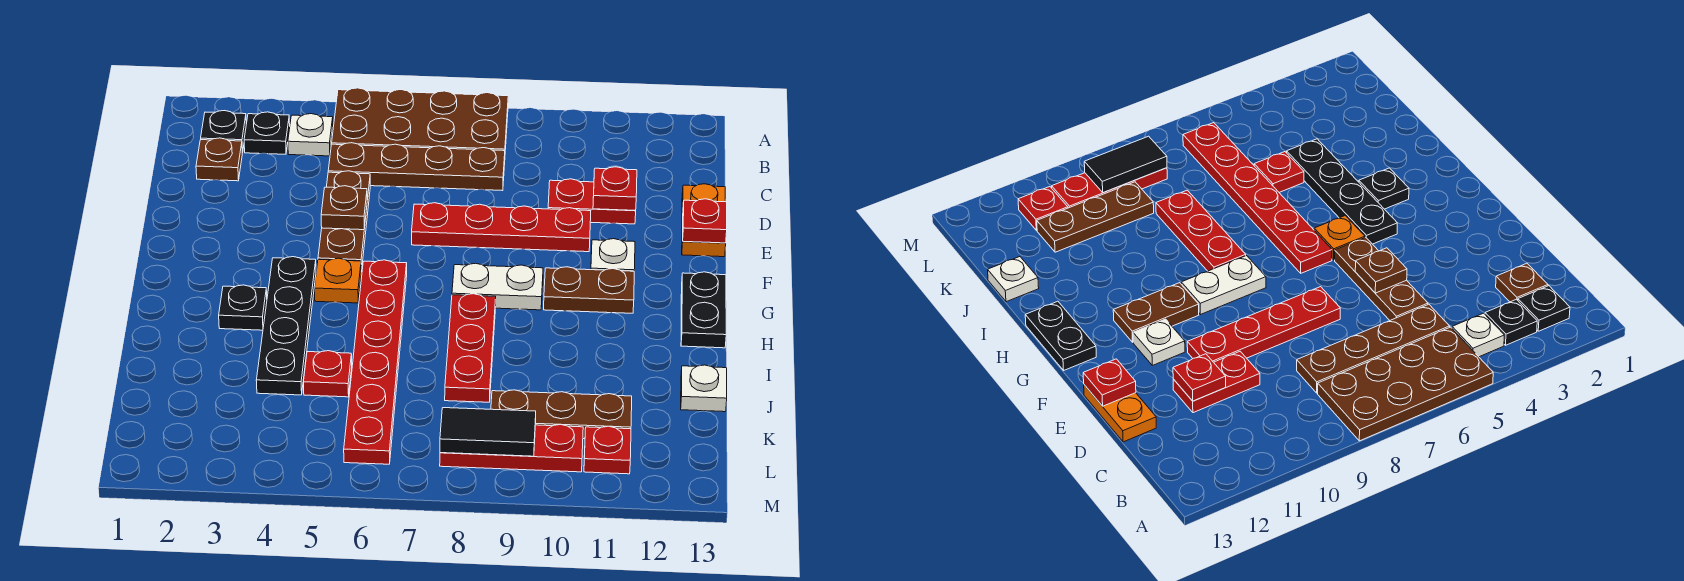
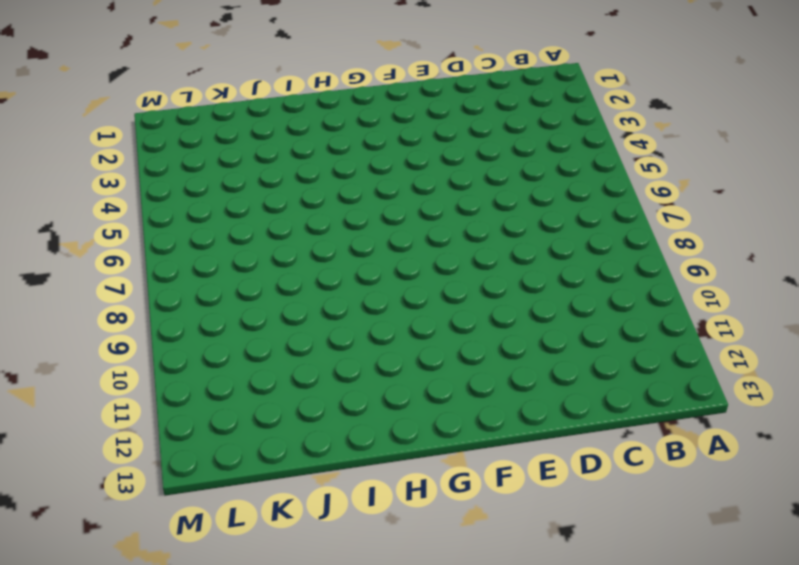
none -> brown plate A5:B8 level 1
none -> black plate B2 level 1
none -> black plate B3 level 1

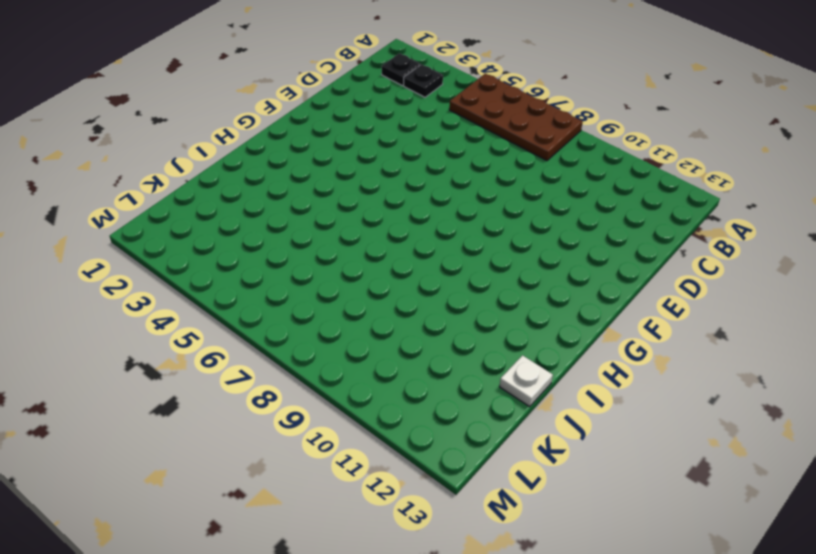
none -> white plate B4 level 1
none -> brown plate C2 level 1
none -> brown plate C5:C8 level 1

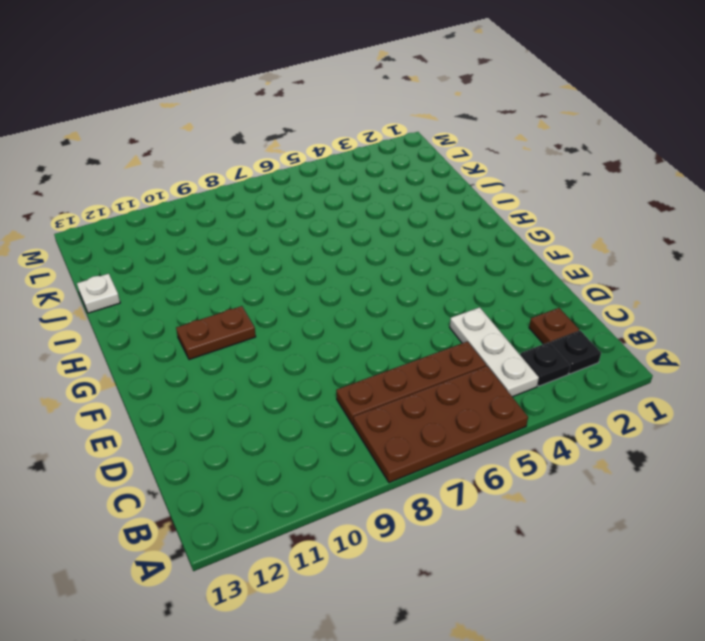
white plate B4:D4 level 1 -> white plate B4 level 1
none -> brown plate D5:F5 level 1
none -> red plate D10:D11 level 1
none -> orange plate D13:E13 level 1

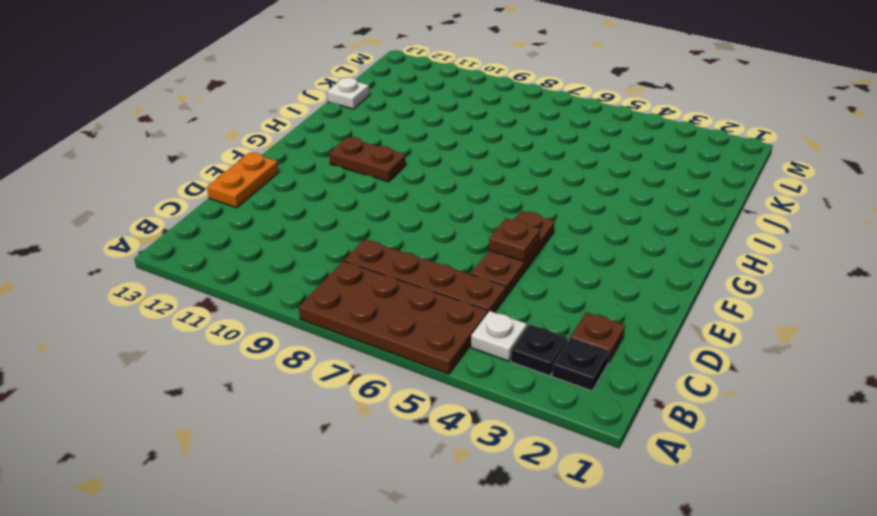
none -> red plate D10:D11 level 1
none -> red plate E7:E10 level 1
none -> white plate F11 level 1

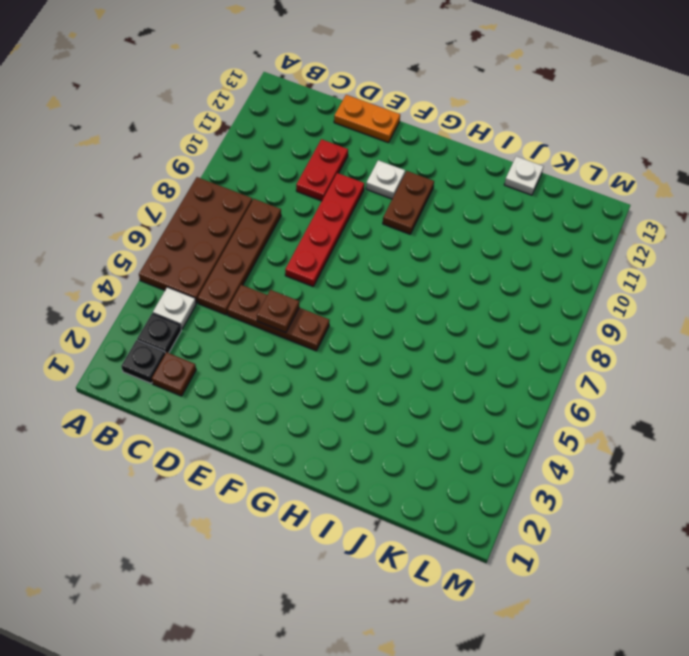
none -> black plate G4:J4 level 1
none -> orange plate G5 level 1
none -> red plate G6:L6 level 1

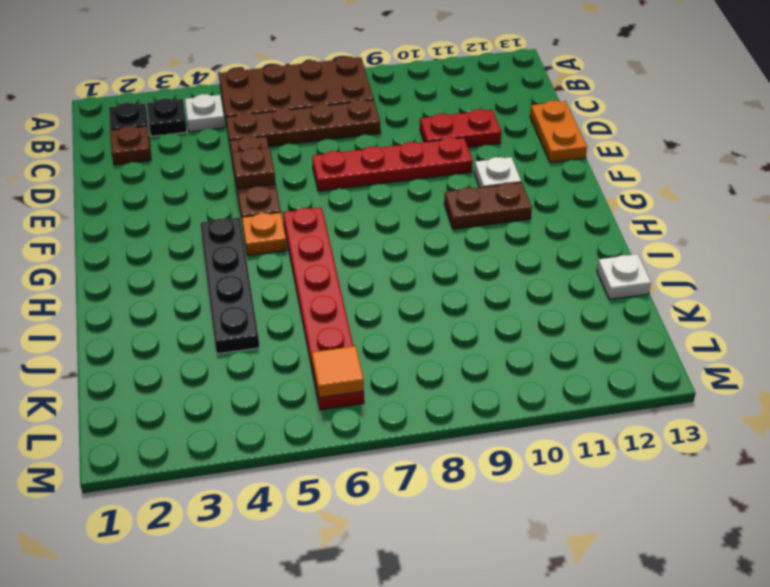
orange tile L6 level 2 -> none
none -> white plate G8:G9 level 1
none -> black plate G13:H13 level 1
none -> black plate H3 level 1

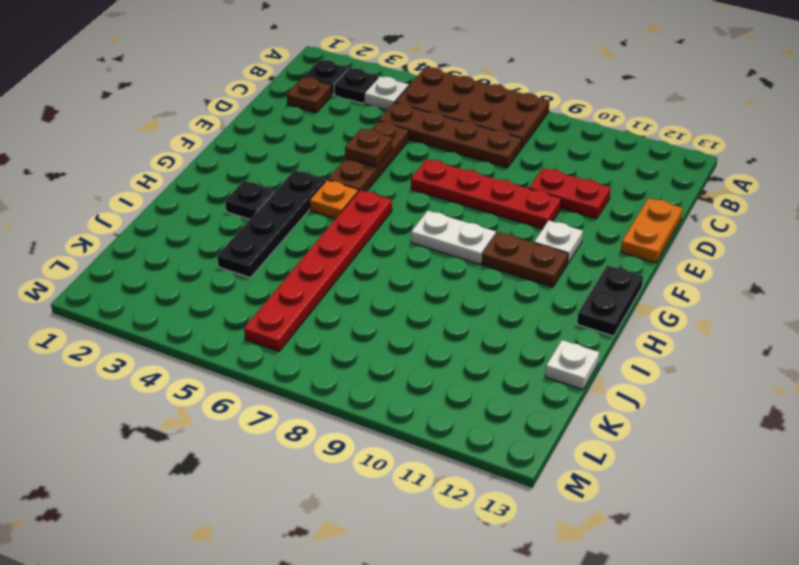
none -> red plate H8:J8 level 1
none -> red plate J5 level 1
none -> brown plate K9:K11 level 1

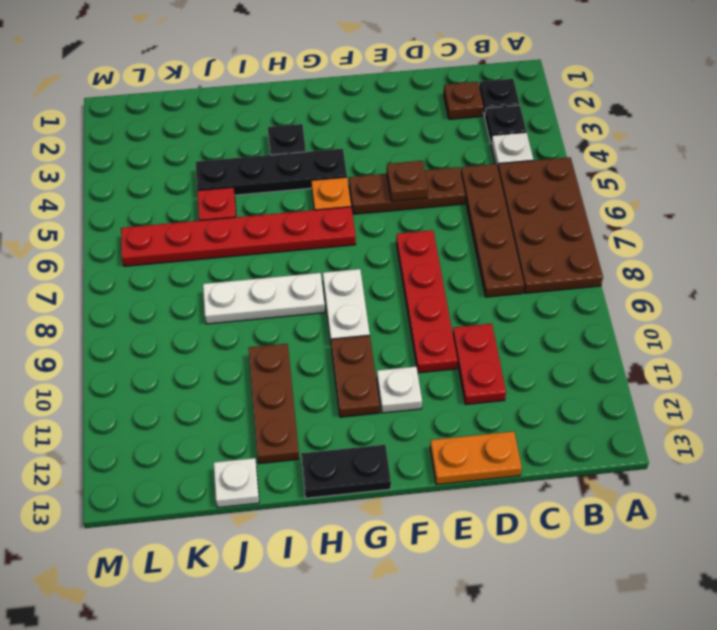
white plate H8:J8 level 1 -> red plate H8:J8 level 1
brown plate I10:I12 level 1 -> brown plate K9:K11 level 1
none -> red plate L8:L10 level 1
none -> red plate L11 level 1
none -> red plate D11 level 2

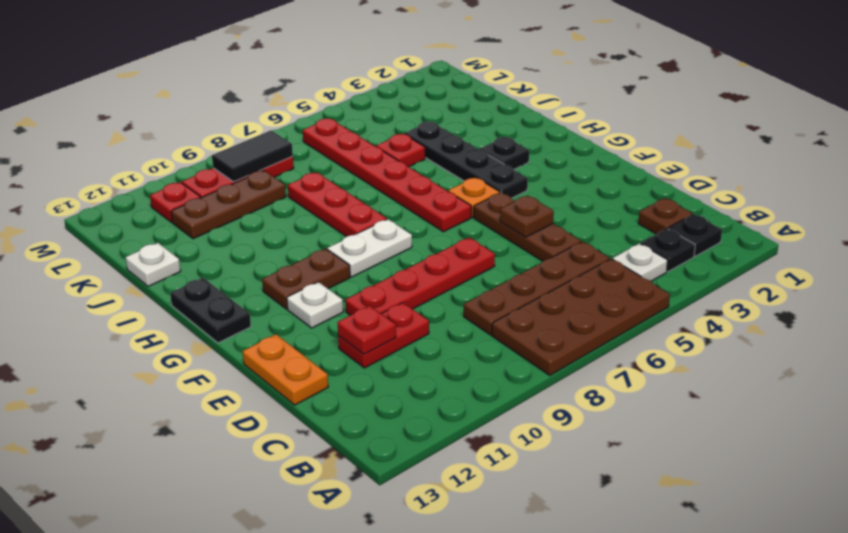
none -> red plate E13 level 2

